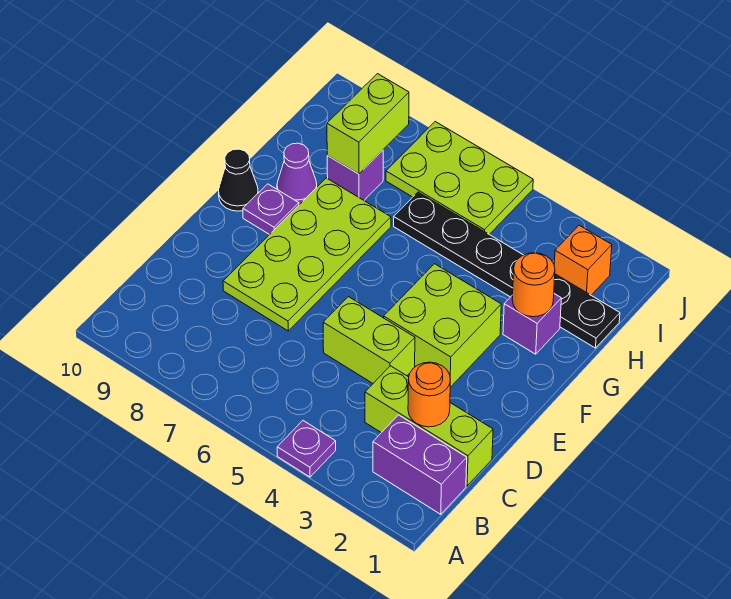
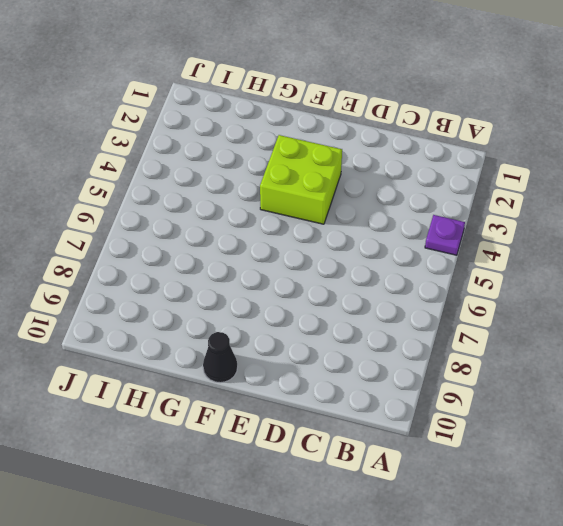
none -> purple brick B1:B2 level 1
none -> lime brick C1:C3 level 1
none -> lime brick D4:D5 level 1

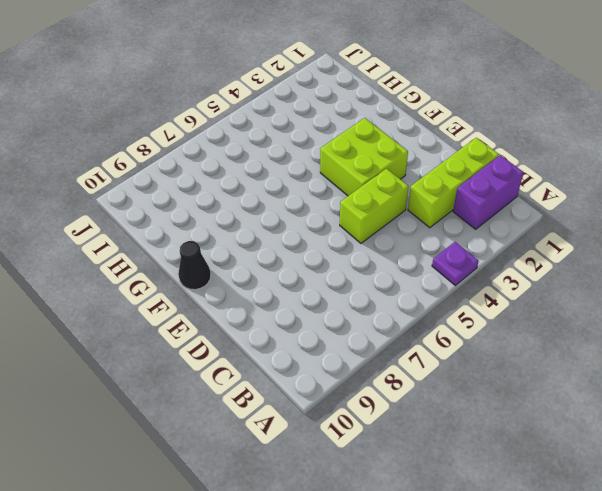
none -> lime plate D7:G8 level 1
none -> purple plate F9 level 1
none -> purple brick G2 level 1

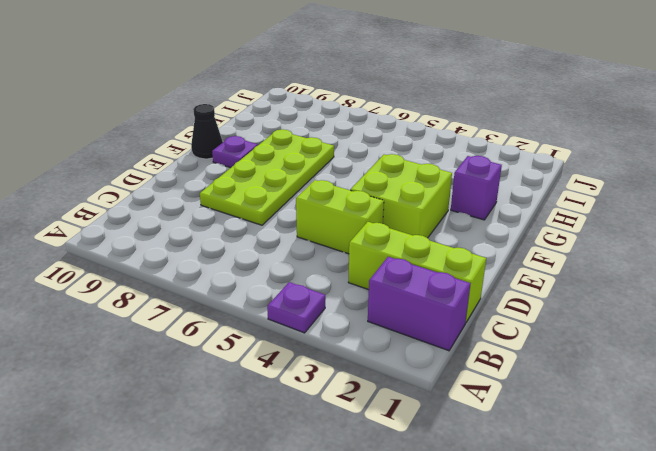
none -> purple cone G9 level 1
none -> black plate H1:H6 level 1
none -> purple brick H8 level 1

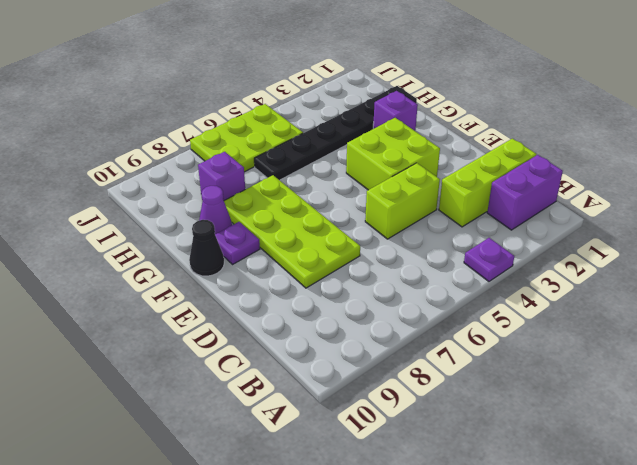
none -> orange brick I2 level 1
none -> orange round brick C2 level 2
none -> orange round brick G2 level 2

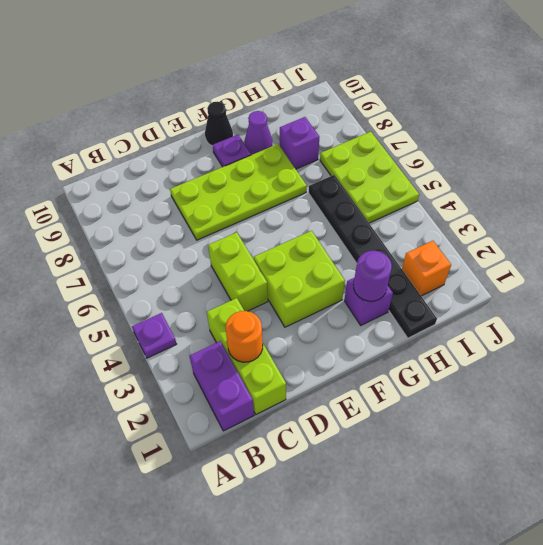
purple round brick G2 level 2 -> orange round brick G2 level 2
none -> lime brick H8:I8 level 2

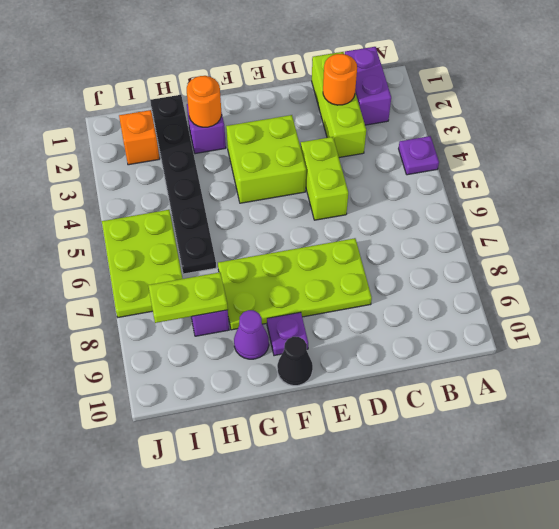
lime plate H8:I8 level 2 -> lime brick H8:I8 level 2

